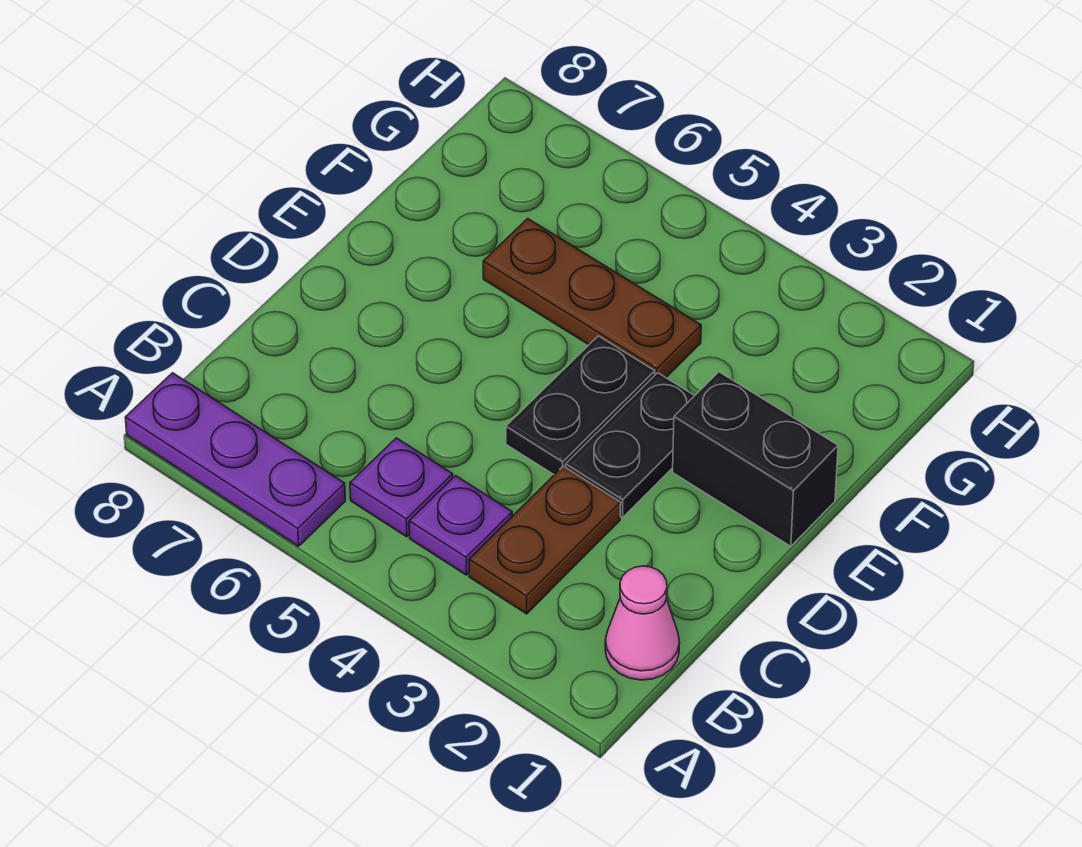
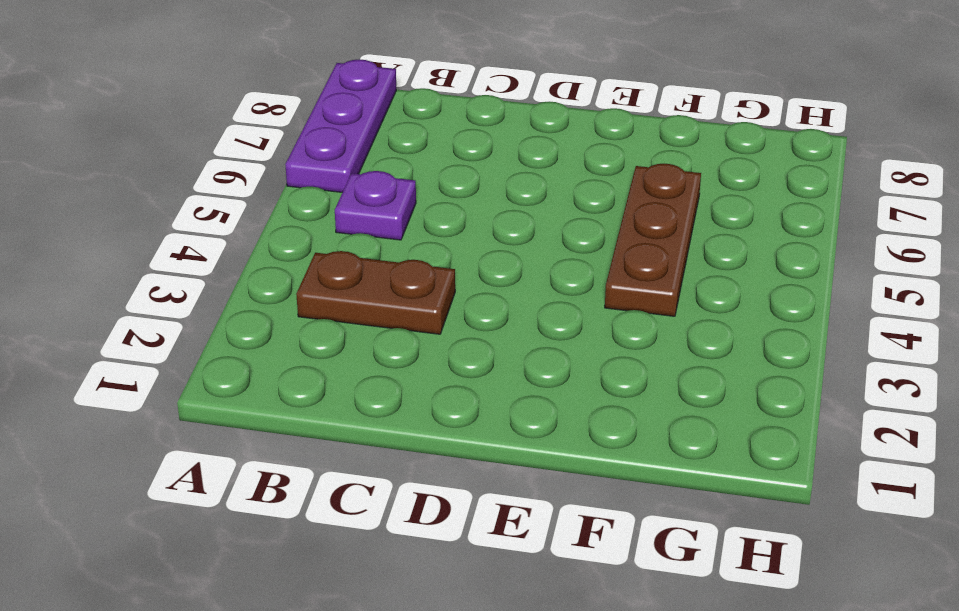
none -> pink cone B1 level 1
none -> purple plate B4 level 1

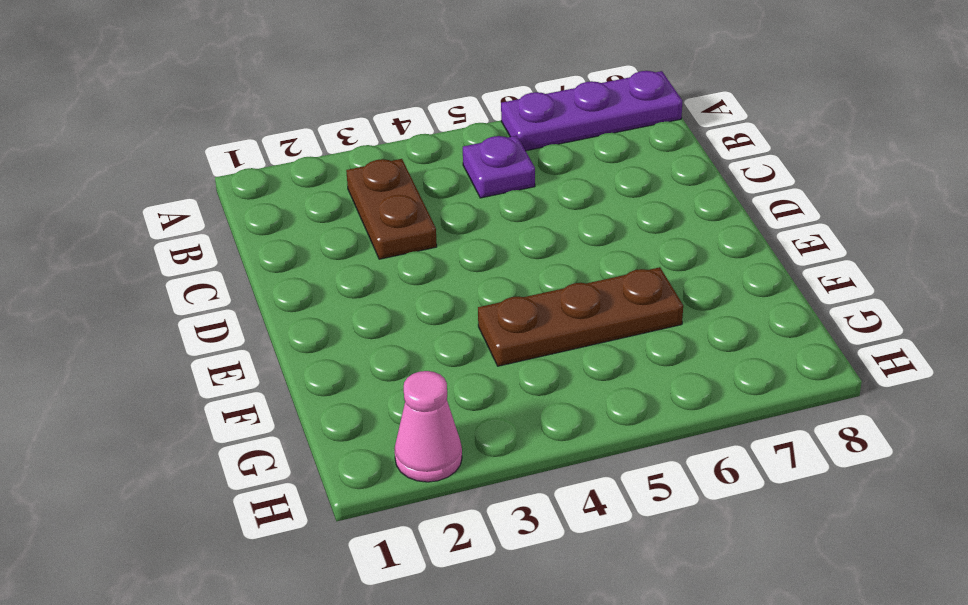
pink cone H2 level 1 -> pink cone B1 level 1
none -> purple plate B4 level 1
none -> black plate D3:E3 level 1

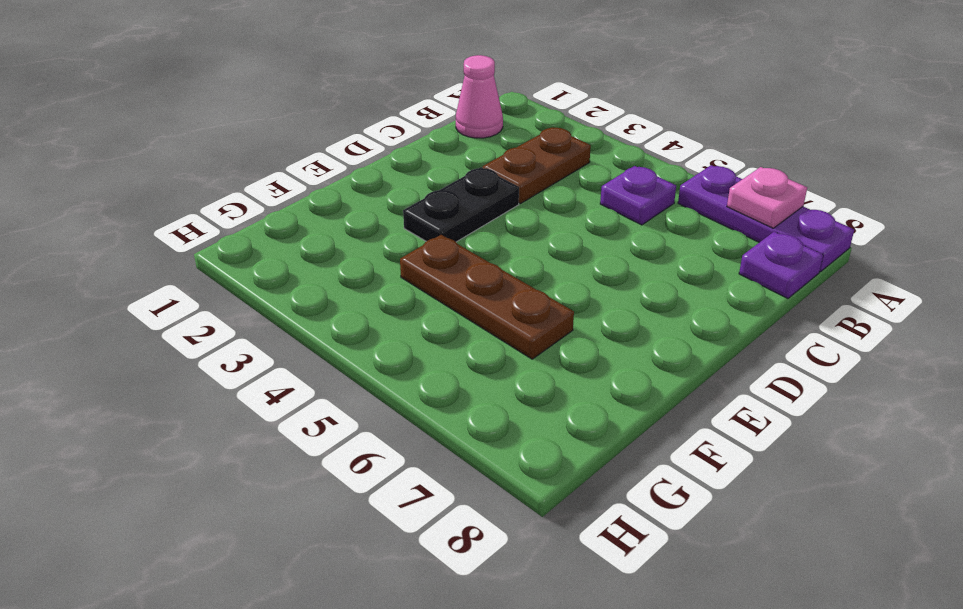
pink plate A7 level 2 -> none
purple plate B8 level 1 -> purple plate B4 level 1
none -> black plate D4:E4 level 1
none -> black brick E1:E2 level 1

